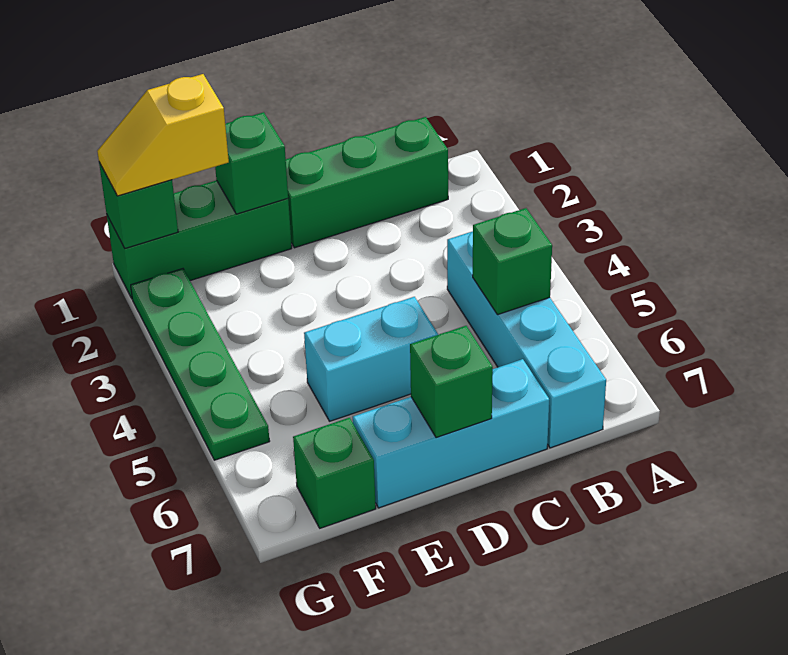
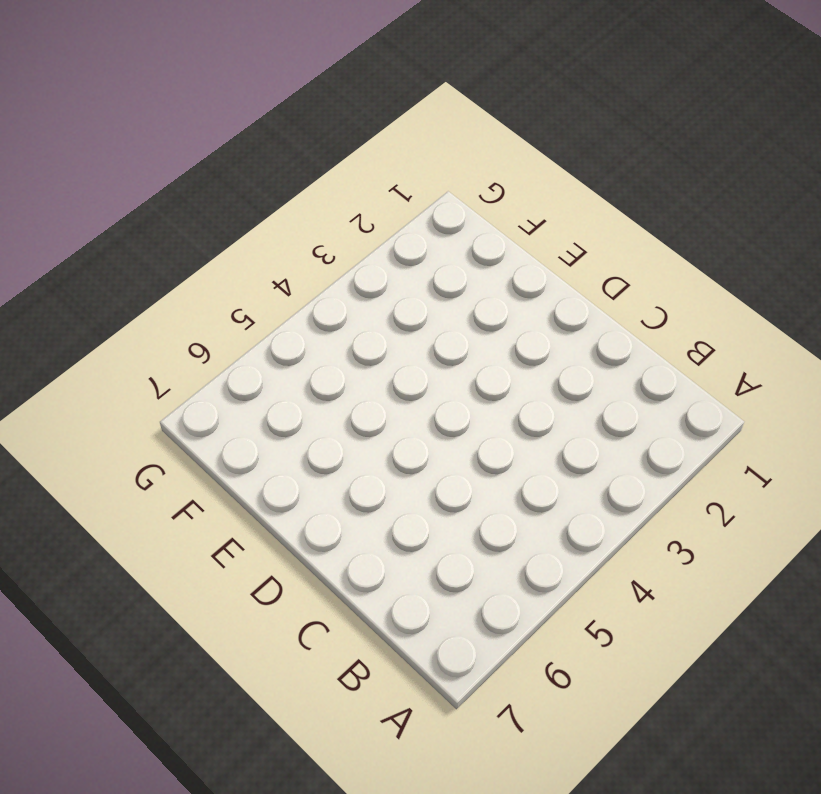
none -> green brick B1:D1 level 1
none -> cyan brick B4:B7 level 1
none -> cyan brick C7:E7 level 1

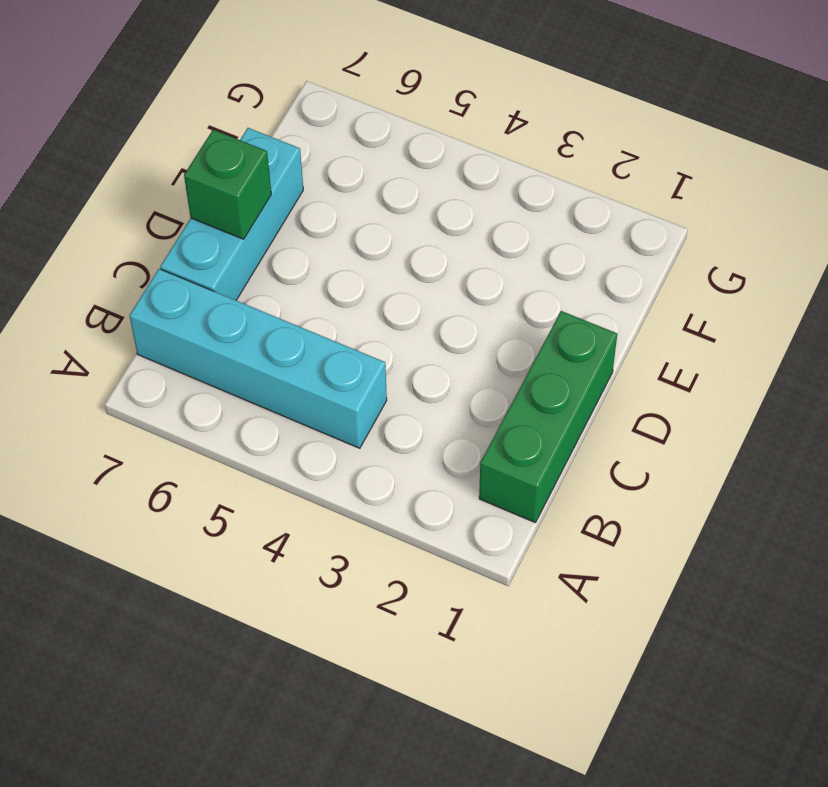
none -> cyan brick D5:E5 level 1
none -> green brick E1:G1 level 1
none -> green brick F7 level 1

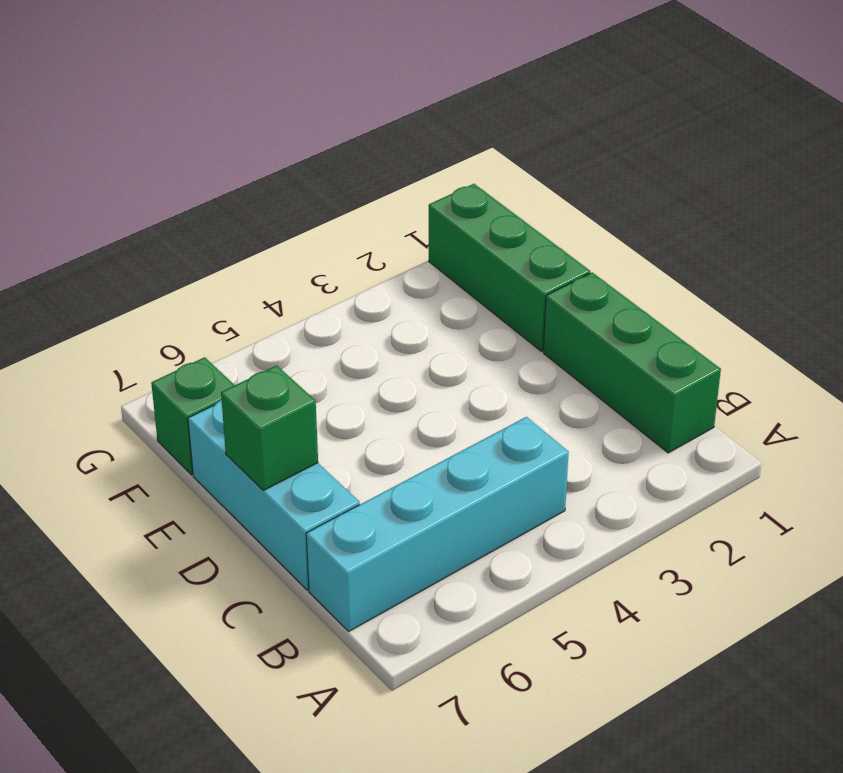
none -> cyan brick D5:E5 level 1
none -> green plate G2:G5 level 1
none -> green brick B5 level 2

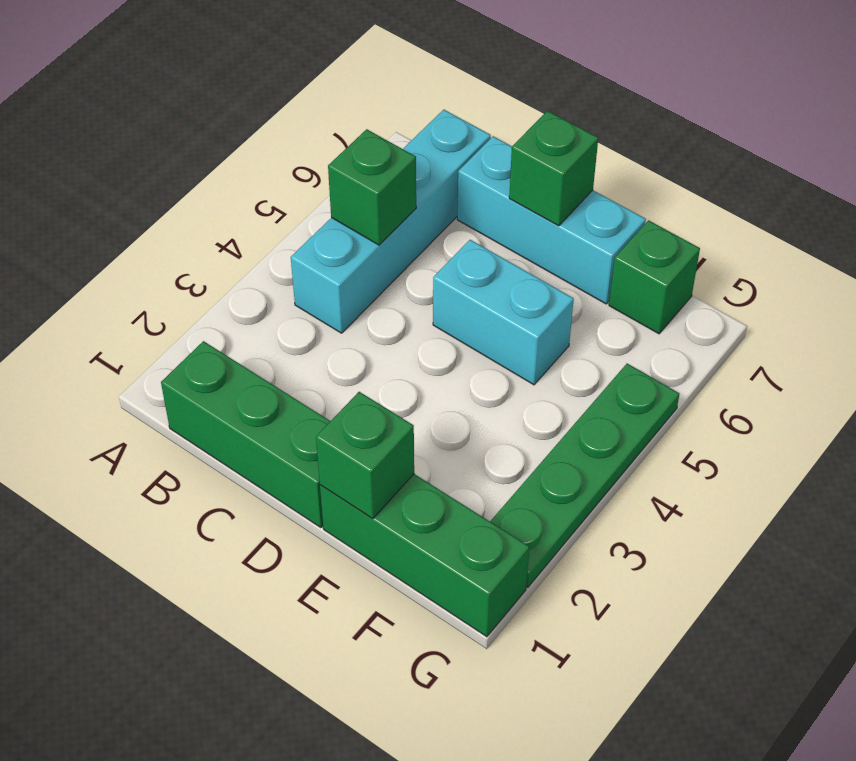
none -> green brick G1 level 2
none -> yellow slope F1:G1 level 3 top F

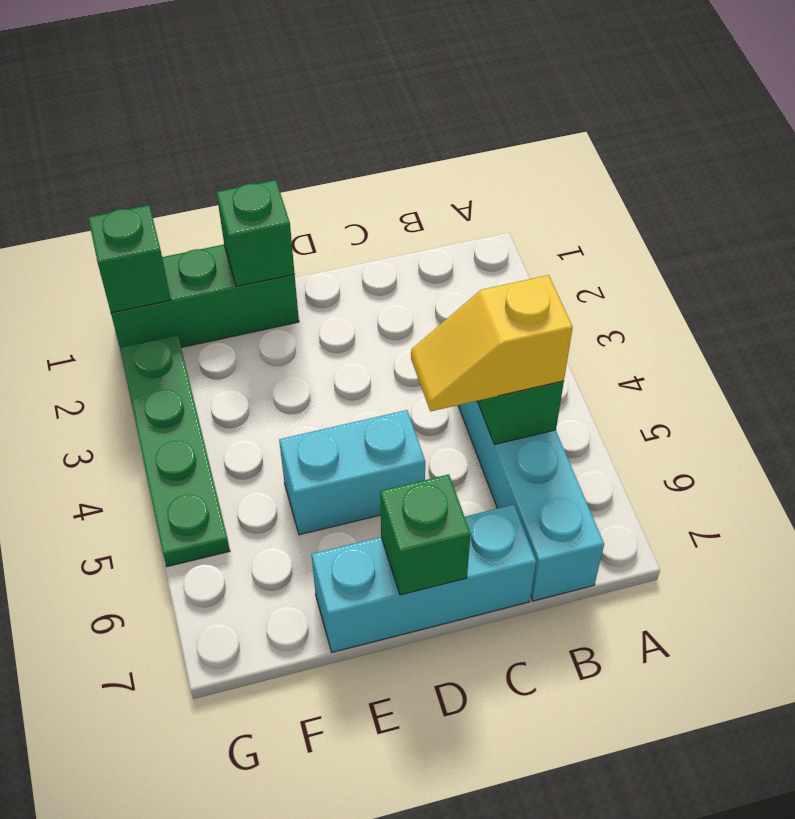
yellow slope B5:C5 level 3 top B -> yellow slope F1:G1 level 3 top F
none -> green brick B1:D1 level 1
none -> green brick F7 level 1

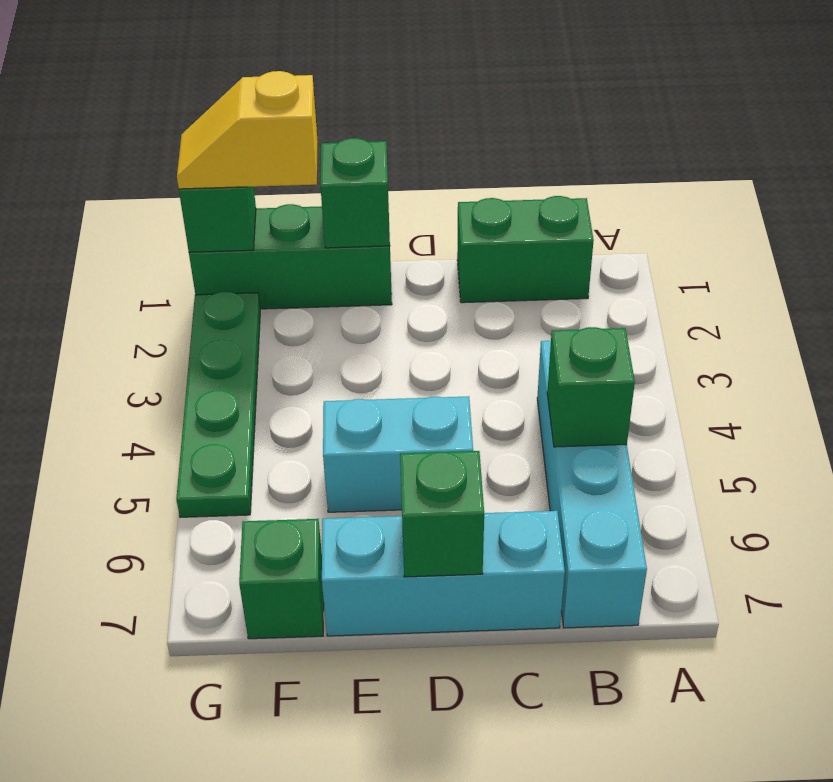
green brick B1:C1 level 1 -> green brick B1:D1 level 1

